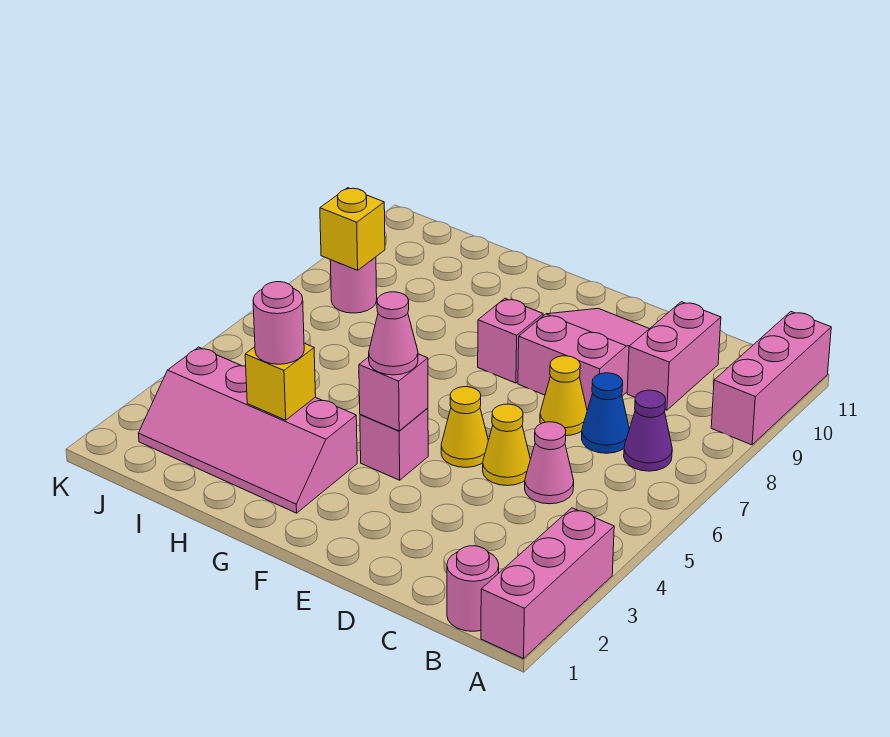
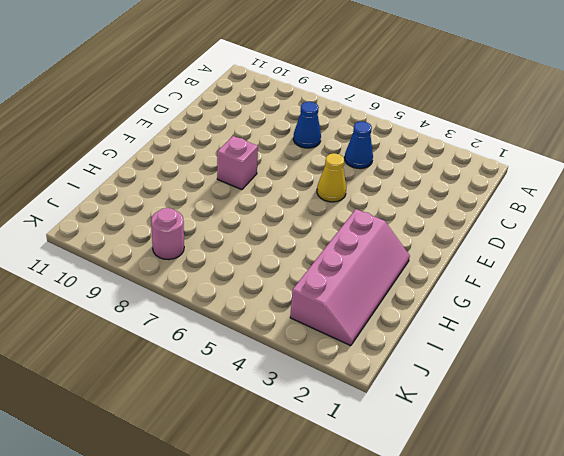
blue cone C5 level 1 -> pink cone C5 level 1
none -> pink brick A1:A3 level 1
none -> pink brick A9:A11 level 1
none -> pink round brick B1 level 1

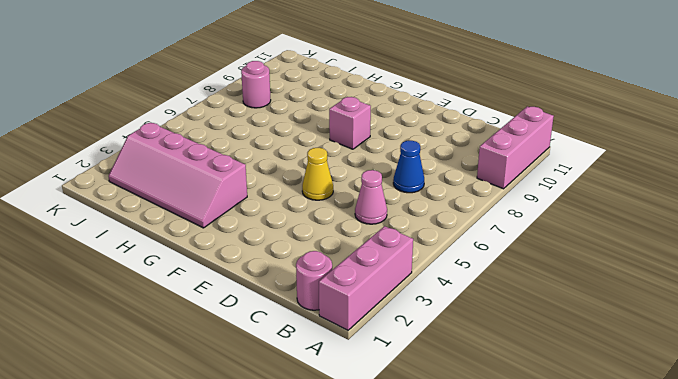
none -> purple cone B7 level 1
none -> pink brick C9:C10 level 1
none -> yellow cone D5 level 1

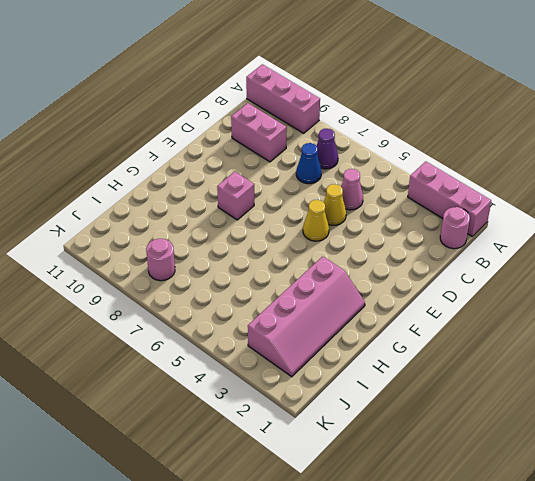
none -> yellow cone D7 level 1
none -> pink slope D8:E10 level 1 top 8
none -> pink brick F4 level 1

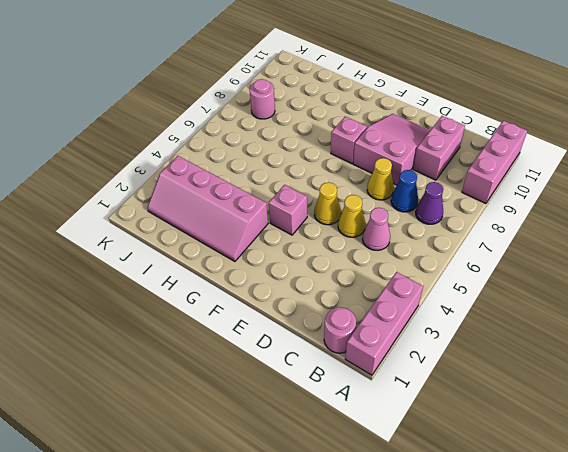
none -> pink brick F4 level 2
none -> yellow brick H3 level 2
none -> yellow brick J8 level 2

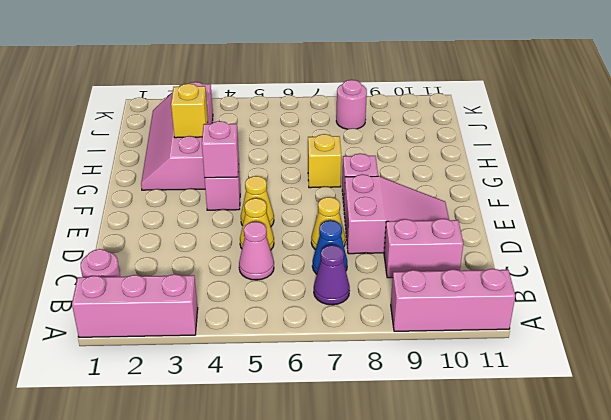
yellow brick G7 level 1 -> yellow brick J8 level 2
none -> pink cone F4 level 3
none -> pink round brick H3 level 3

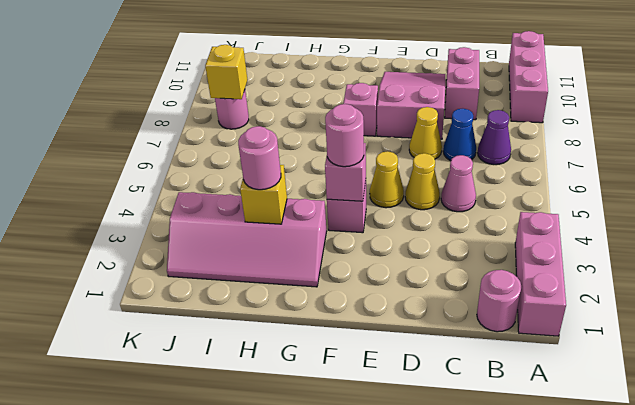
pink round brick F4 level 3 -> pink cone F4 level 3

